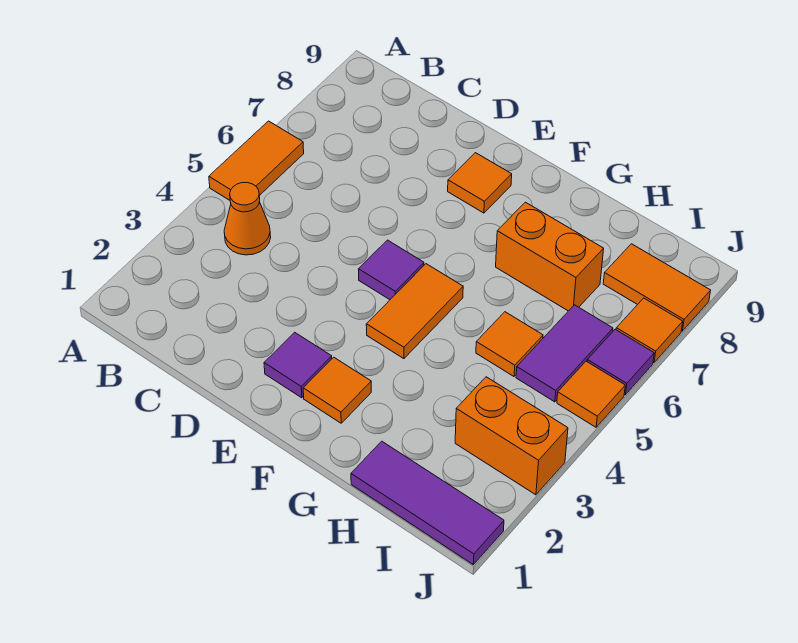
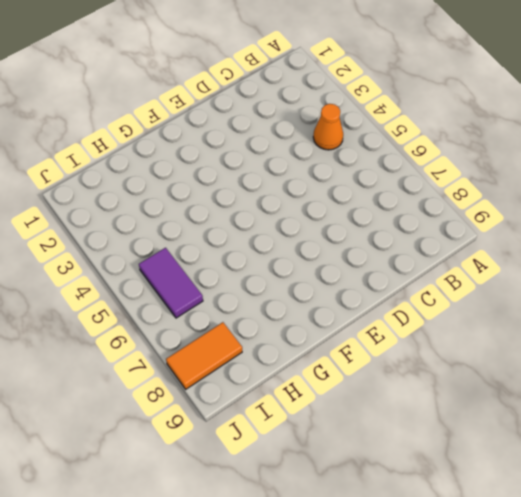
none -> orange tile A5:A6 level 1
none -> purple tile E2 level 1
none -> purple tile E5 level 1

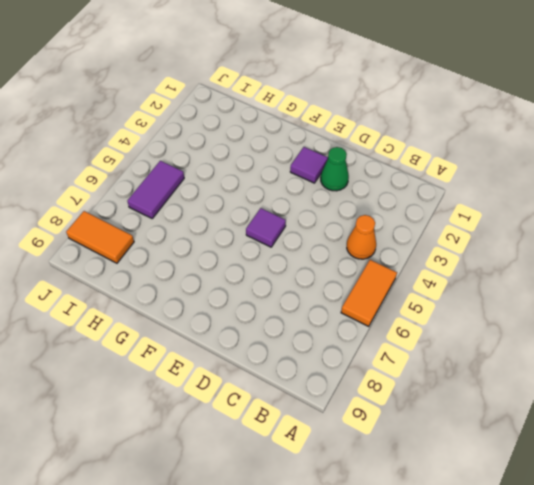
green cone D2 level 1 -> none
none -> orange tile E8 level 1
none -> orange tile F2 level 1
none -> orange tile F4:F5 level 1

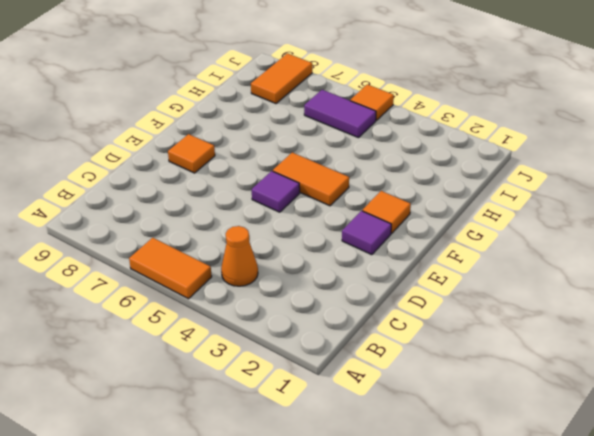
none -> orange brick G7:H7 level 1
none -> purple tile H1:J1 level 1
none -> orange tile H5 level 1

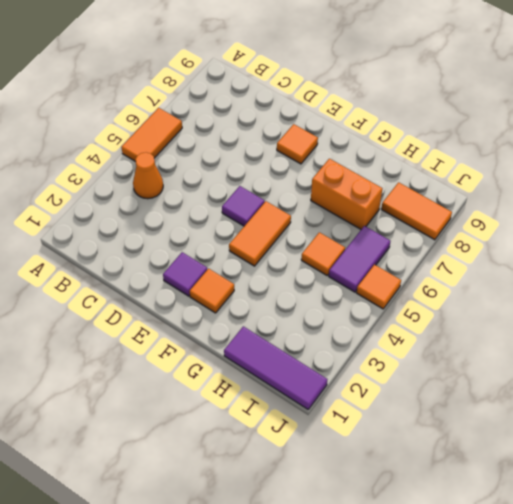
none -> orange brick I3:J3 level 1
none -> purple tile J6 level 1
none -> orange tile J7 level 1

